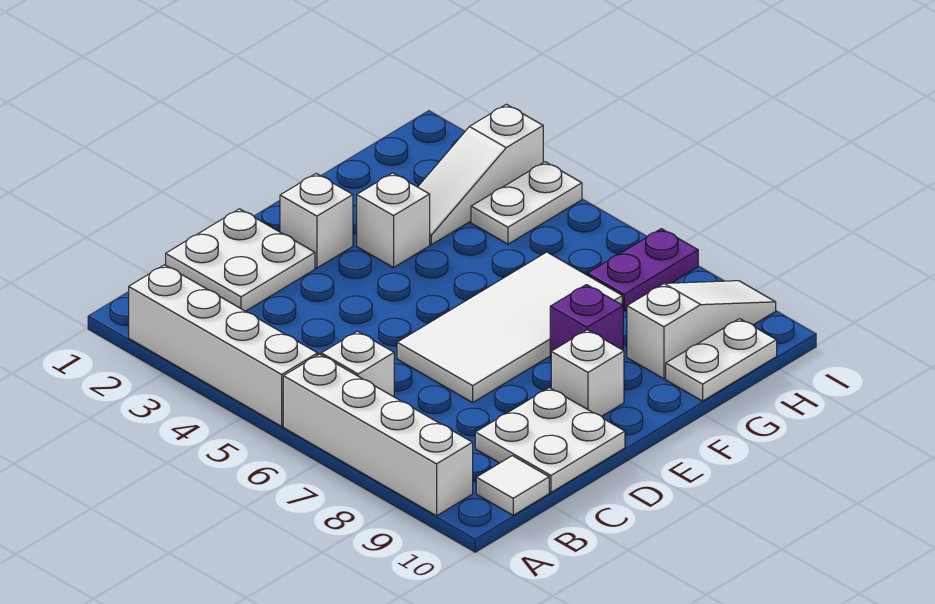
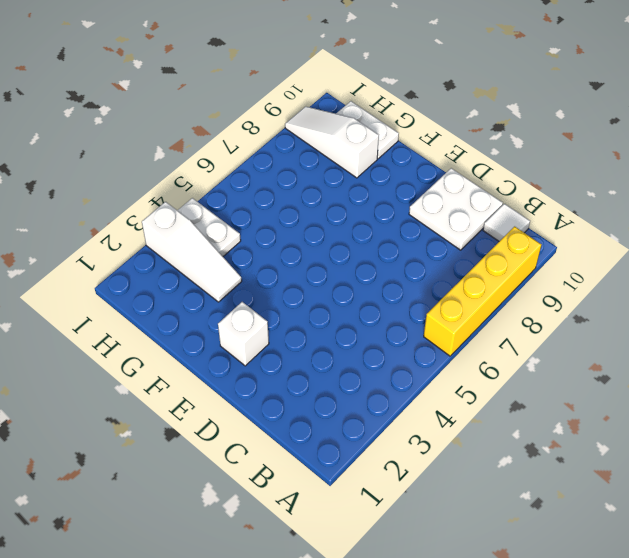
yellow brick A6:A9 level 1 -> white brick A6:A9 level 1
none -> white brick A2:A5 level 1
none -> white brick B6 level 1
none -> white plate C1:D2 level 1

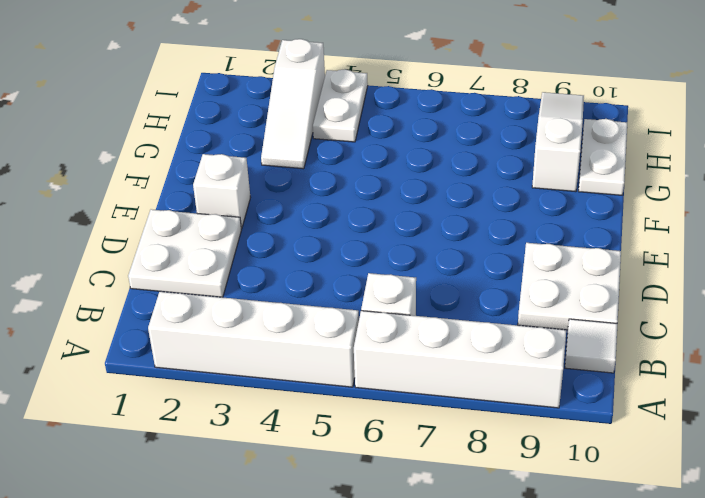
none -> white tile D6:G7 level 1
none -> white brick E9 level 1
none -> white brick F3 level 1

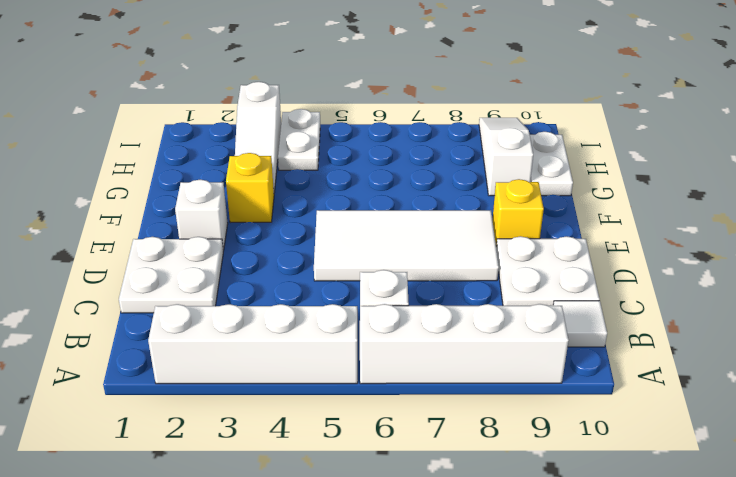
white tile D5:E8 level 1 -> white tile D6:G7 level 1
yellow brick E9 level 1 -> white brick E9 level 1
yellow brick F3 level 1 -> white brick F3 level 1
none -> purple brick F8 level 1
none -> purple plate H7:I7 level 1

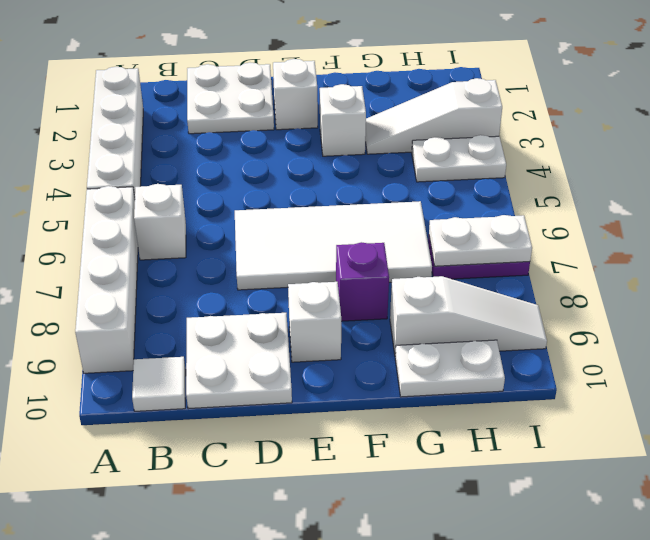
white plate H7:I7 level 2 -> none

